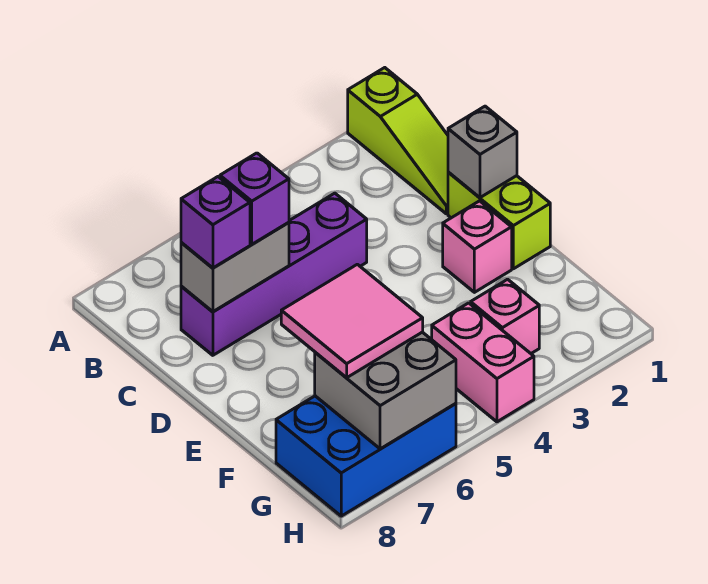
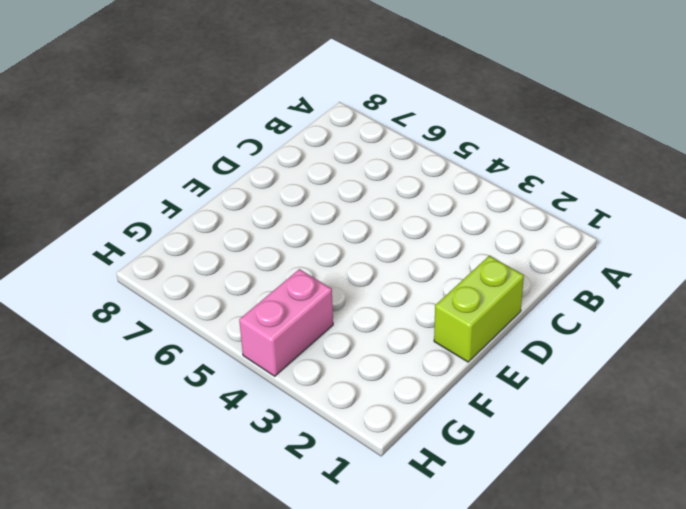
none -> lime slope A1:C1 level 1 top A
none -> purple brick C4:C7 level 1
none -> pink brick E2 level 1

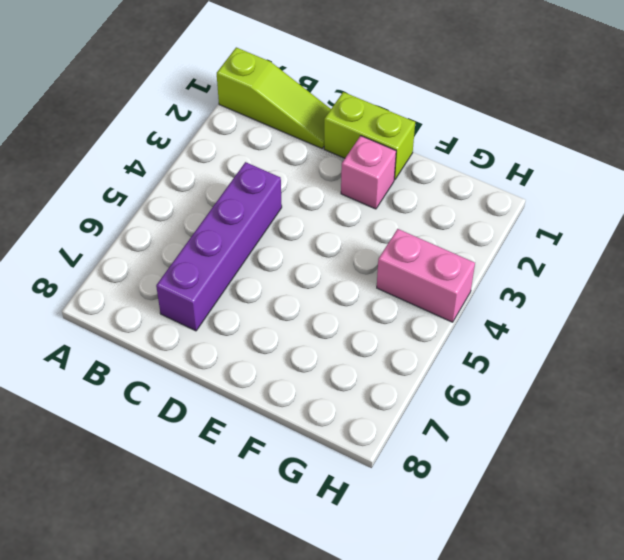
none -> pink brick G3 level 1
none -> blue brick G6:H8 level 1
none -> grey brick C6:C7 level 2

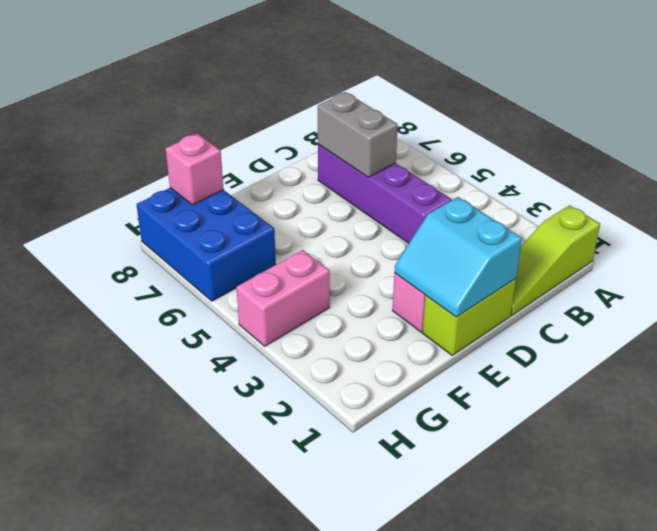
cyan slope D1:E2 level 2 top D -> grey brick D1 level 2
pink brick G8 level 2 -> pink brick G3 level 1
none -> grey brick G6:H7 level 2
none -> purple brick C6 level 3
none -> purple brick C7 level 3

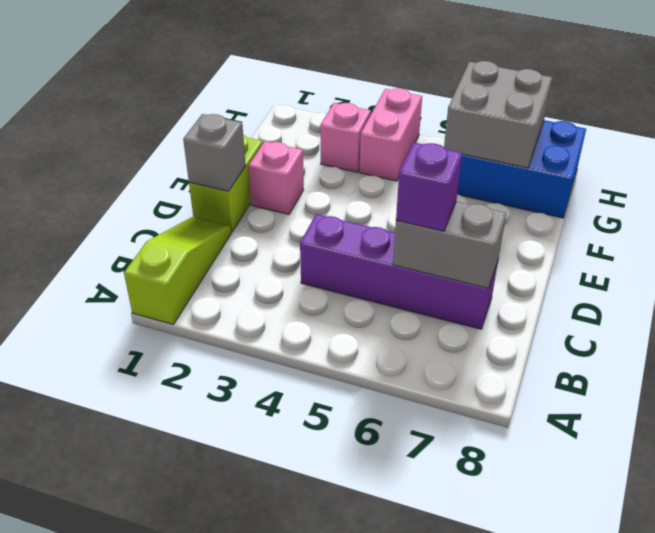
none -> purple brick C7 level 3
none -> pink tile F6:G7 level 3

